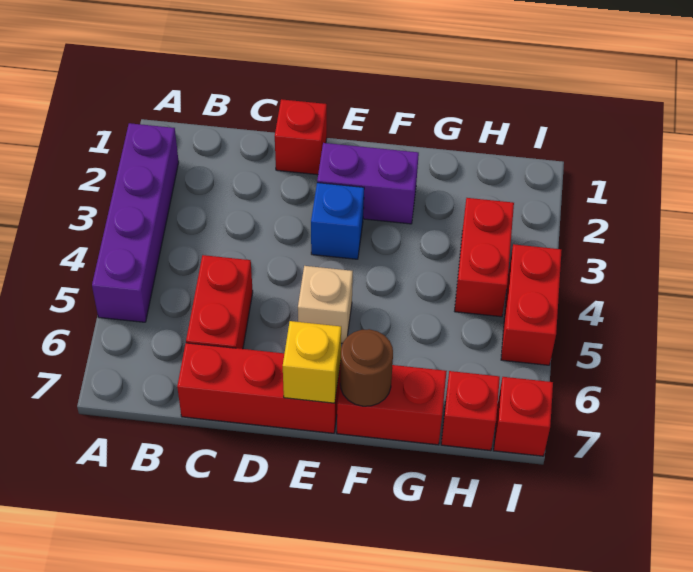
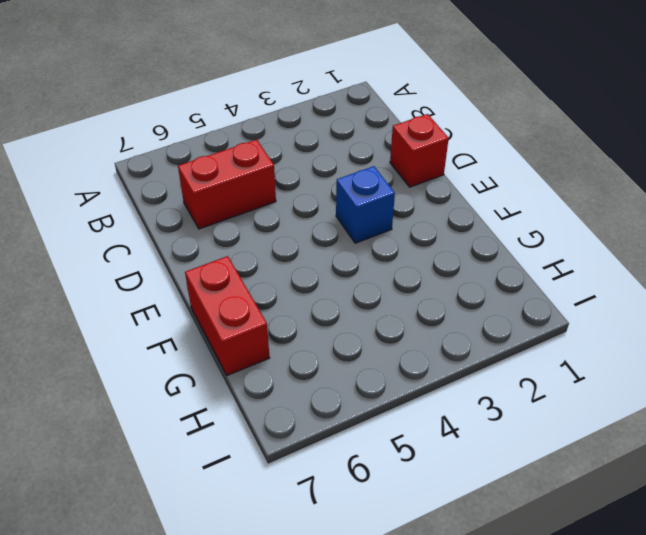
none -> purple brick A2:A5 level 1
none -> red brick C7:E7 level 1
none -> purple brick E2:F2 level 1

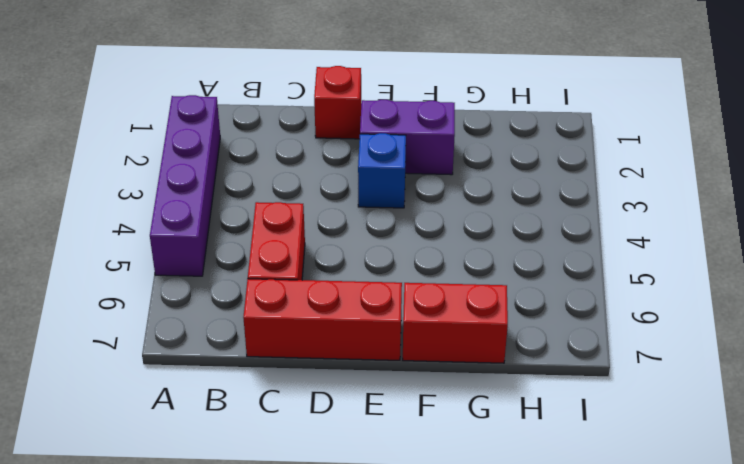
none -> tan brick E5 level 1
none -> red brick H3:H4 level 1
none -> red brick H7 level 1

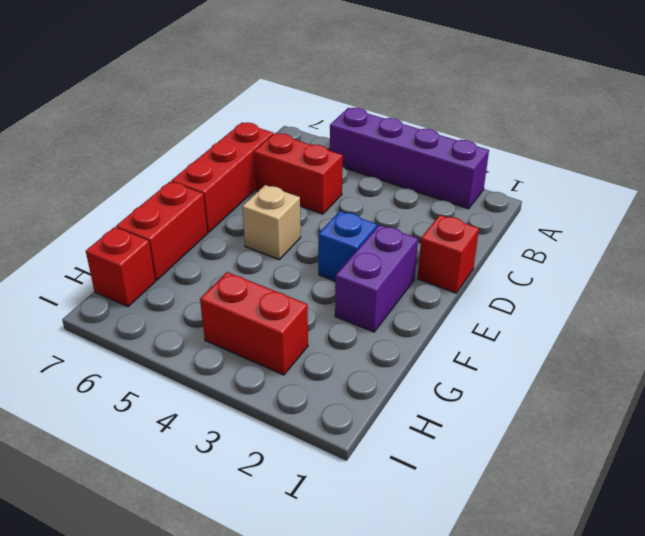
none -> red brick I4:I5 level 1
none -> red brick I7 level 1
none -> yellow brick E7 level 2

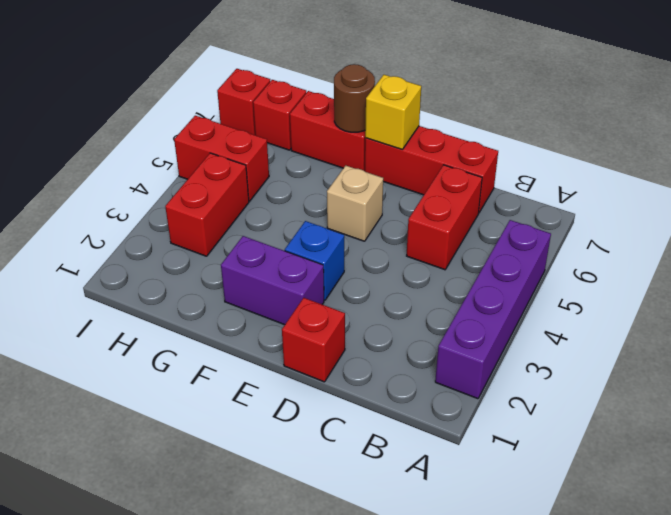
red brick H5:I5 level 1 -> red brick I4:I5 level 1

